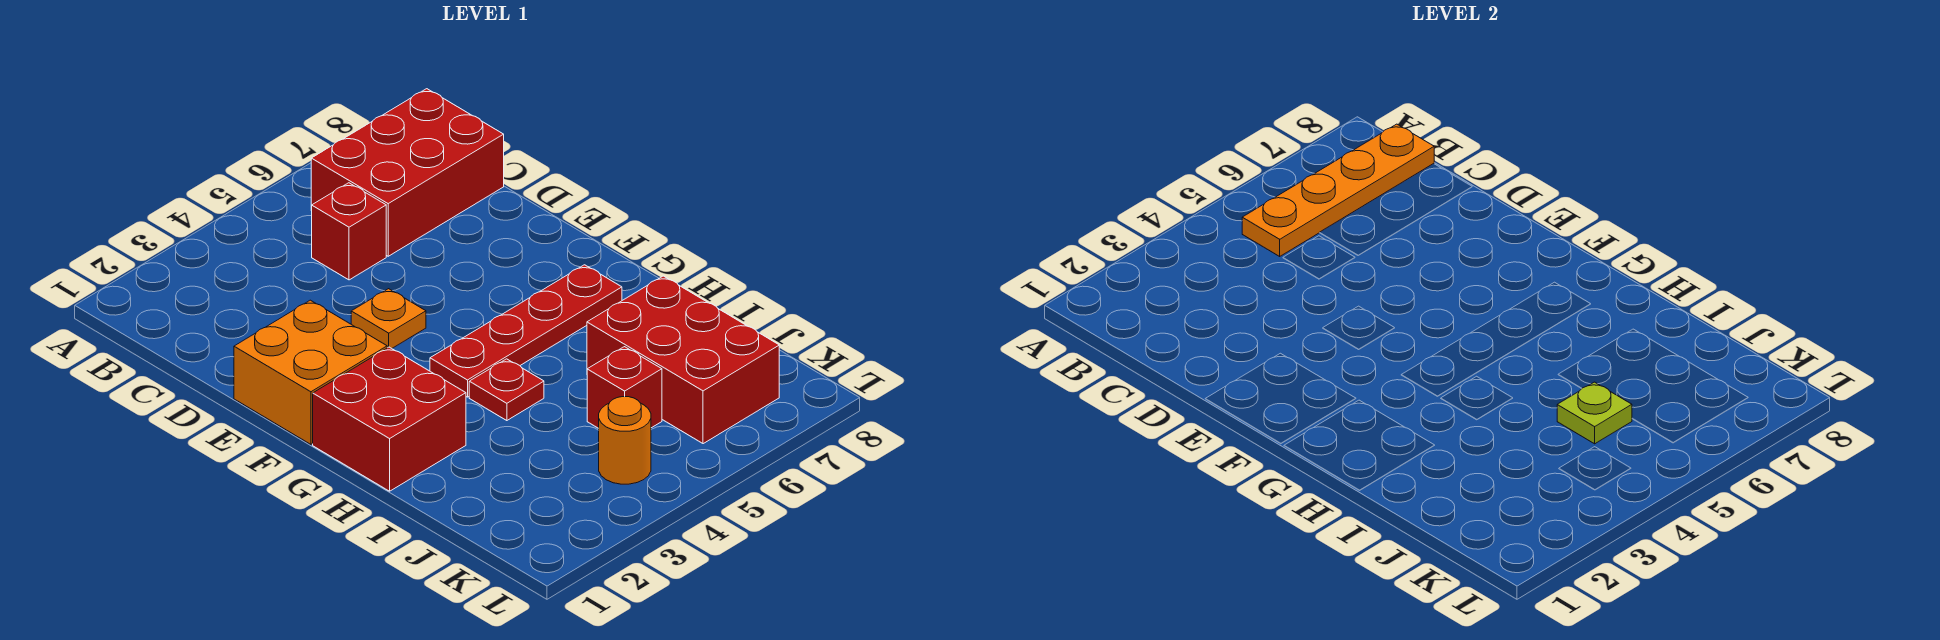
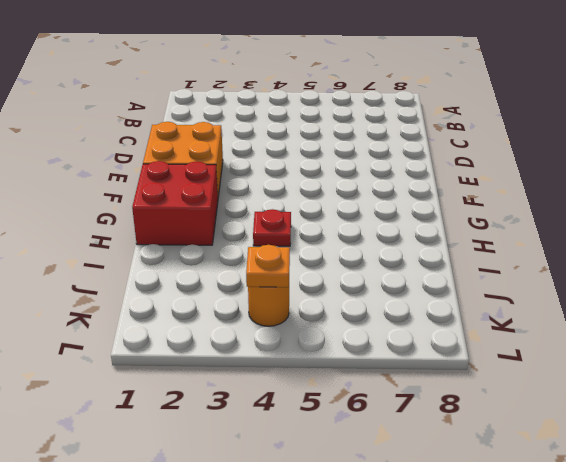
orange plate K4 level 2 -> orange plate E4 level 1
none -> red brick B6:C8 level 1
none -> red brick C5 level 1
none -> red plate G4:G7 level 1

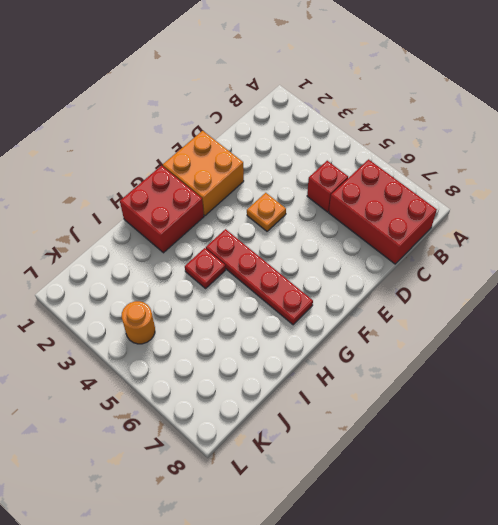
none -> red brick I6:K7 level 1
none -> red brick J5 level 1
none -> orange plate B5:B8 level 2

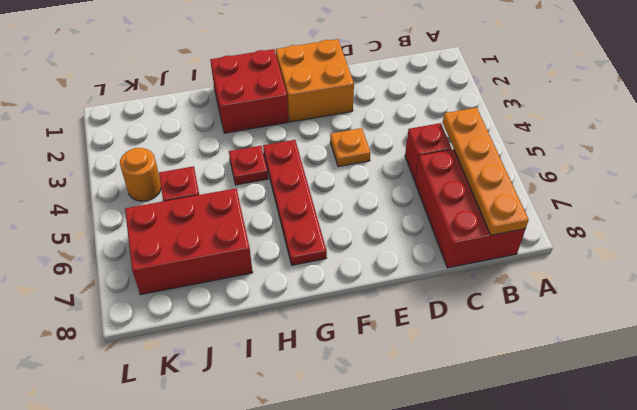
none -> lime plate J5 level 2

